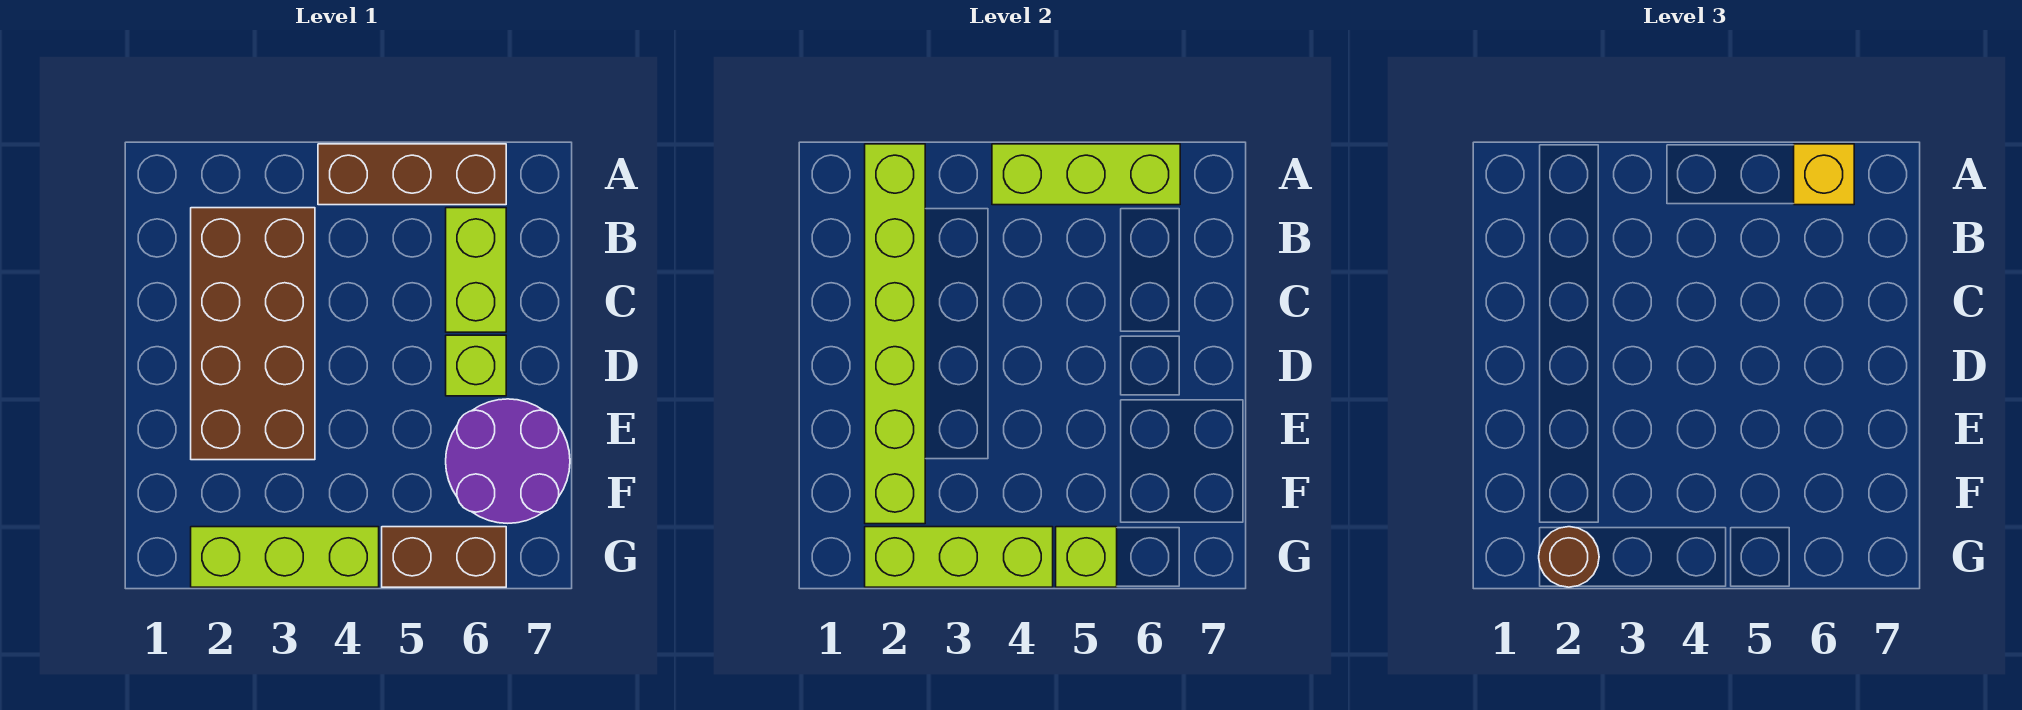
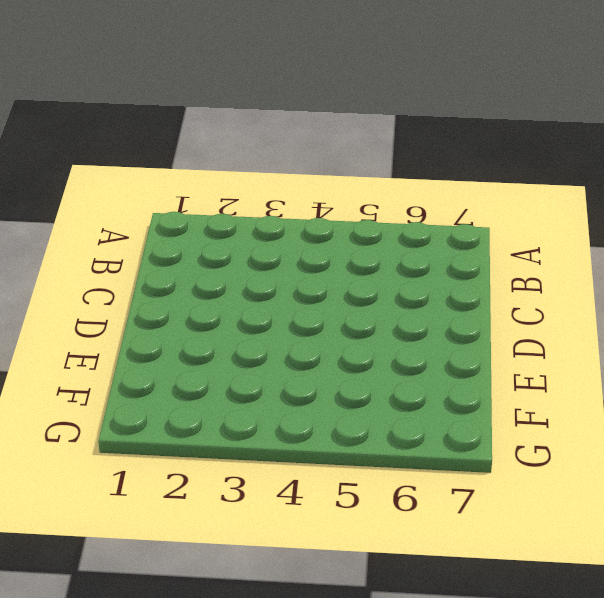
none -> brown brick A4:A6 level 1
none -> brown brick B2:E3 level 1
none -> lime brick B6:C6 level 1

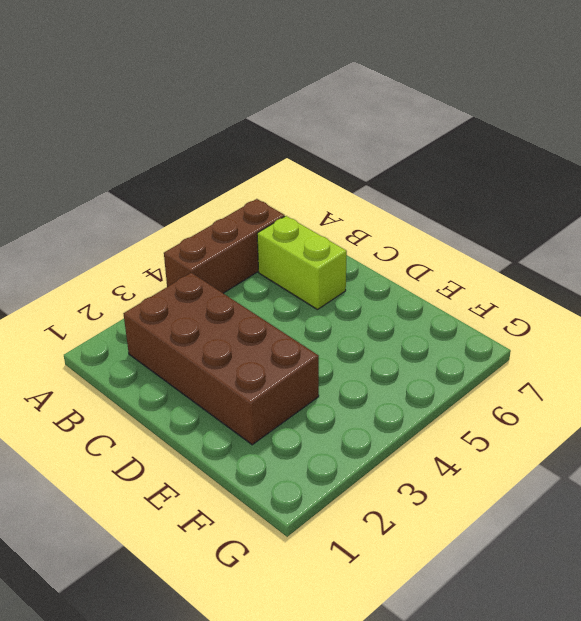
none -> lime brick D6 level 1
none -> purple round brick E6:F7 level 1
none -> lime brick G2:G4 level 1

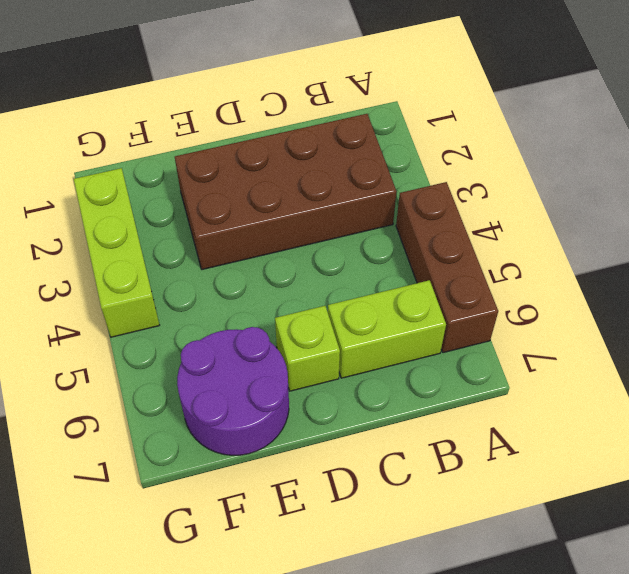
none -> brown brick G5:G6 level 1
none -> lime brick A2:F2 level 2
none -> lime brick A4:A6 level 2

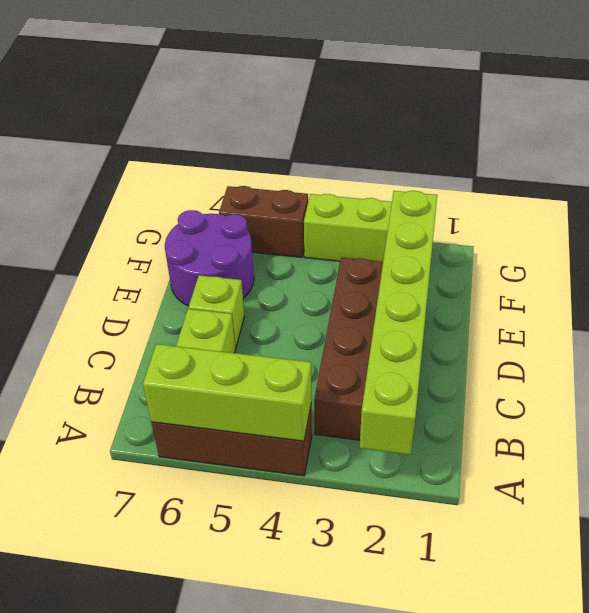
none -> lime brick G2:G4 level 2
none -> lime brick G5 level 2
none -> yellow brick A6 level 3

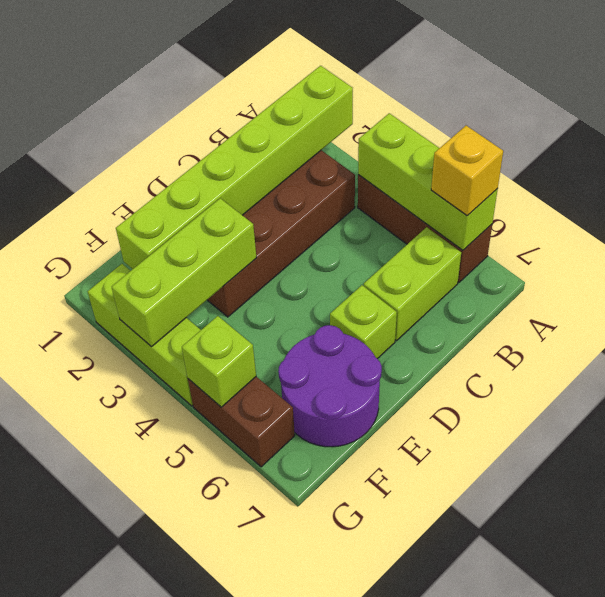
lime brick E3:G3 level 2 -> lime brick G2:G4 level 2
none -> brown round brick G2 level 3

